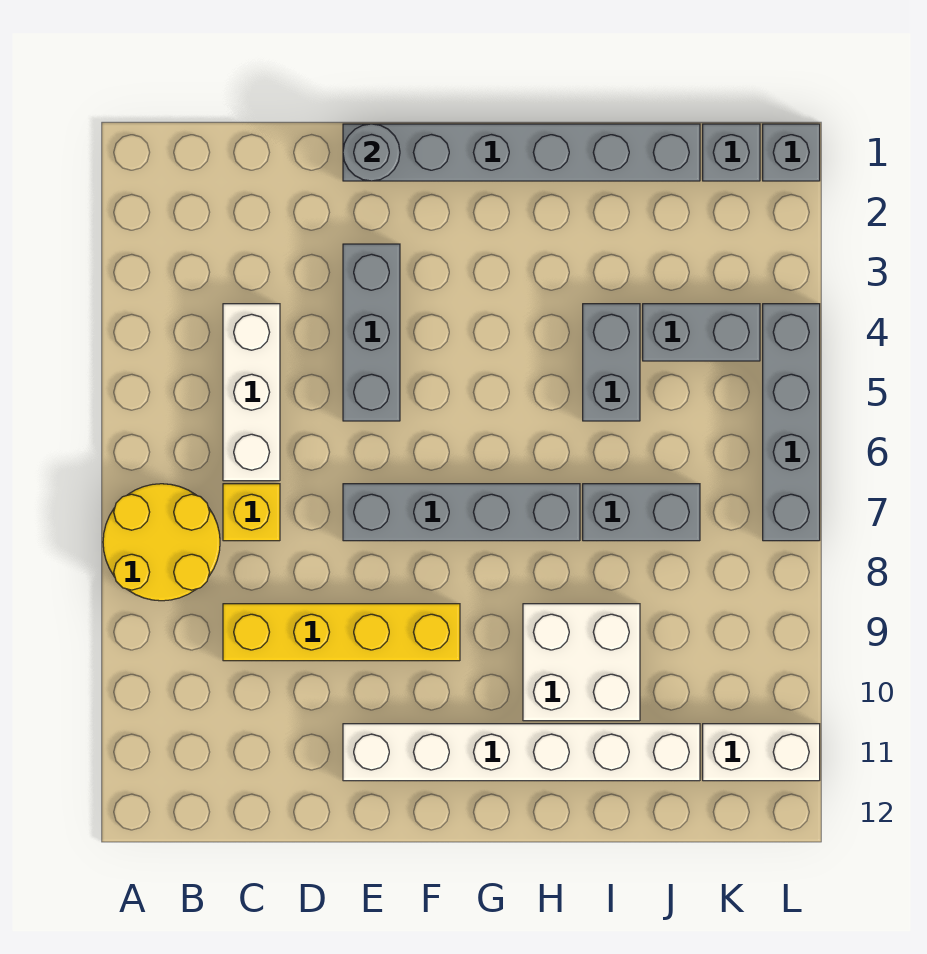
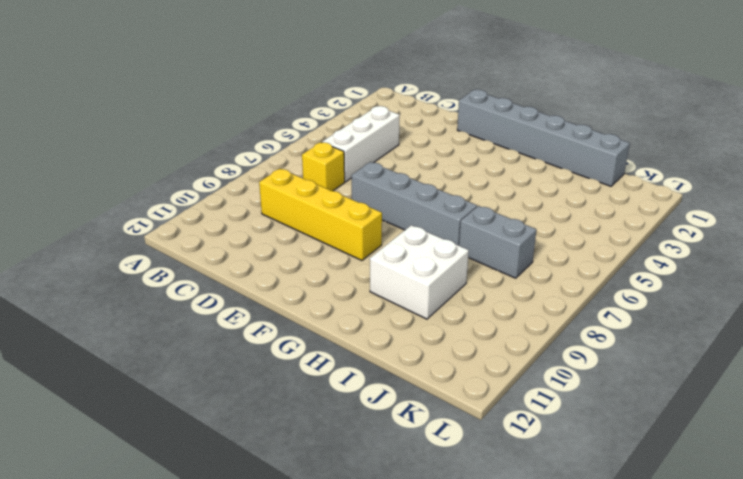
none -> yellow round brick A7:B8 level 1
none -> grey brick E3:E5 level 1
none -> white brick E11:J11 level 1

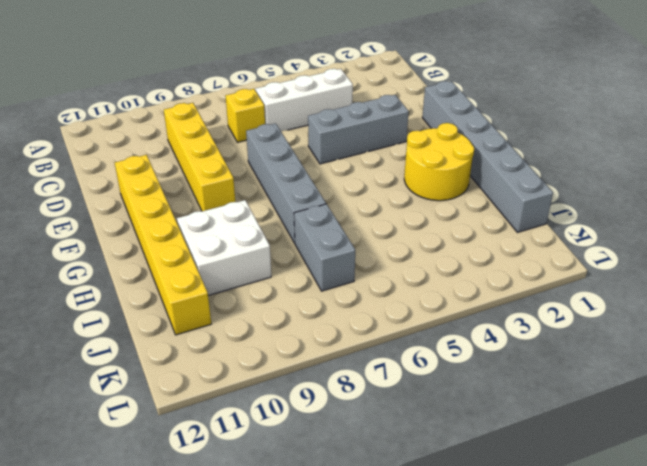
yellow brick E11:J11 level 1 -> white brick E11:J11 level 1
yellow round brick G2:H3 level 1 -> yellow round brick A7:B8 level 1
none -> grey brick I4:I5 level 1
none -> grey brick J4:K4 level 1
none -> grey brick K1 level 1

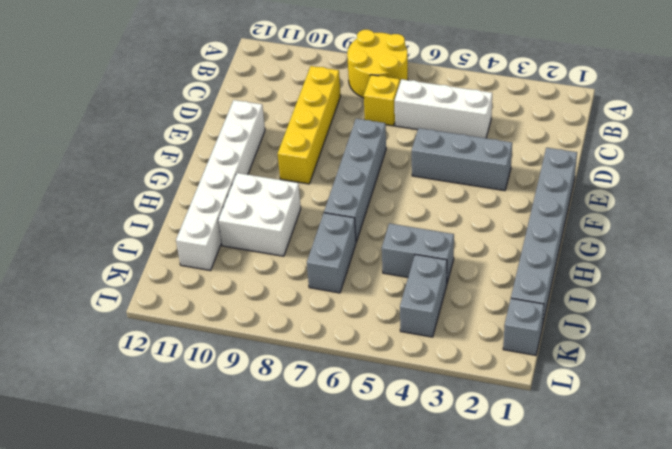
none -> white brick K11:L11 level 1
none -> grey brick L1 level 1
none -> grey brick L4:L7 level 1

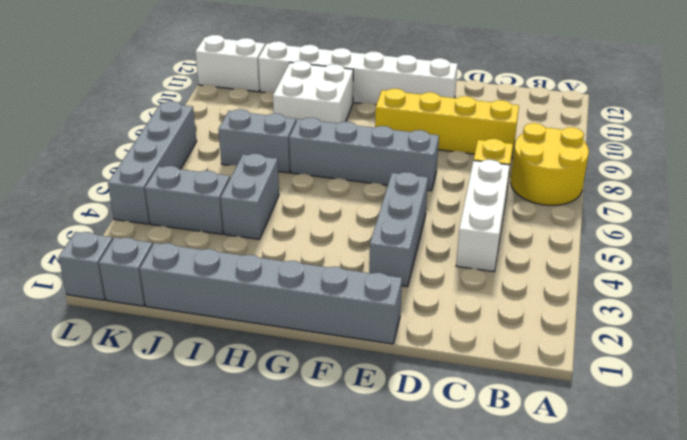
none -> grey round brick E1 level 2

